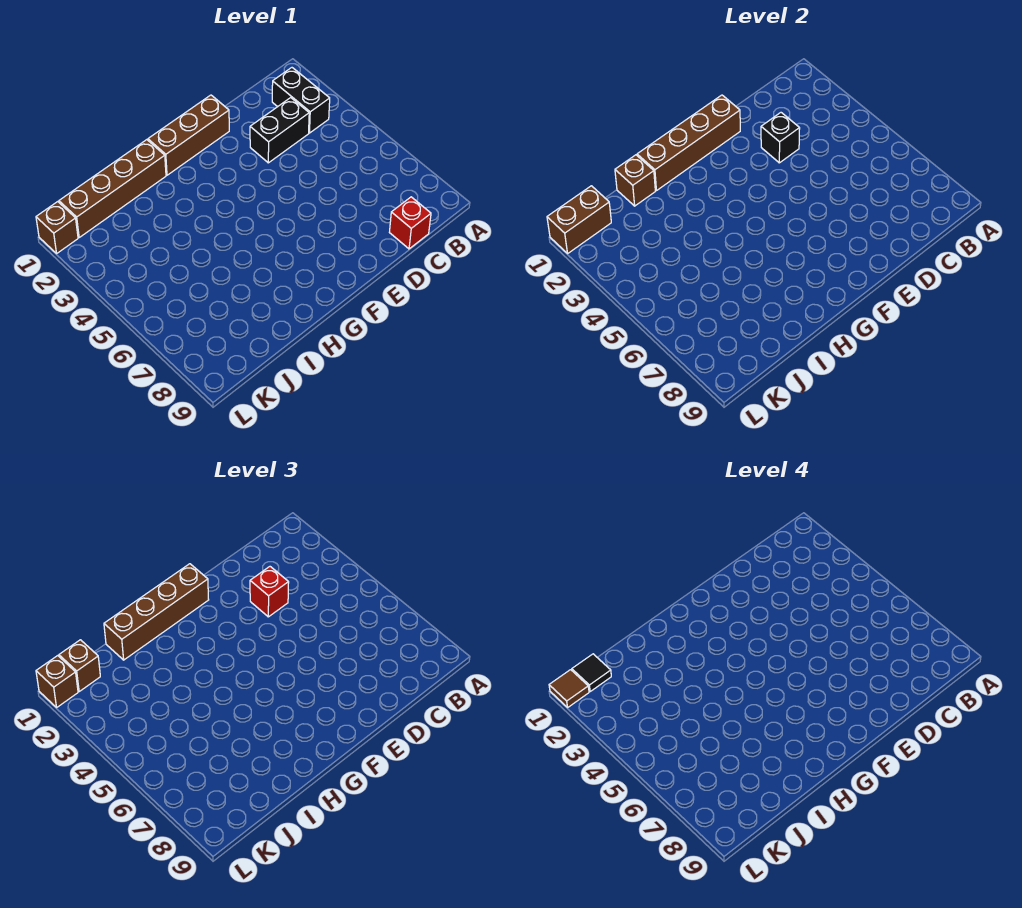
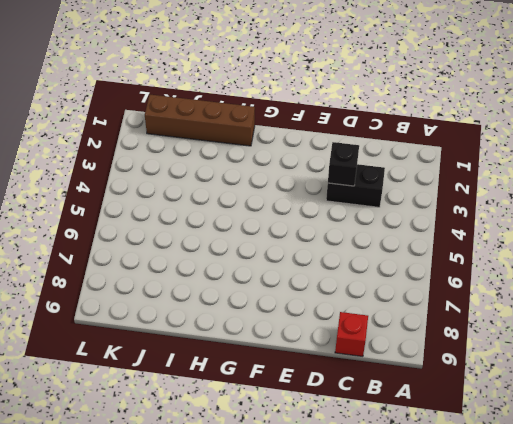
none -> black brick B2:B3 level 1
none -> brown brick E1:G1 level 1
none -> brown brick L1 level 1

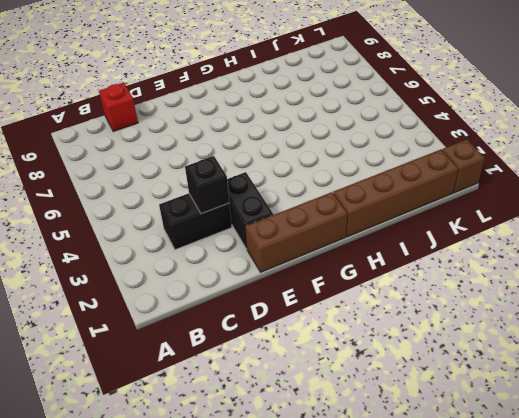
black brick E2:E3 level 1 -> black brick B2:B3 level 1
none -> brown brick E1:H1 level 2
none -> brown brick I1 level 2
none -> brown brick K1:L1 level 2

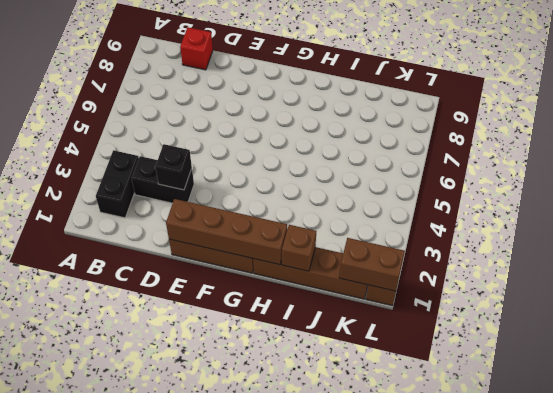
none -> red brick D3 level 3
none -> brown brick F1:I1 level 3
none -> brown brick K1 level 3

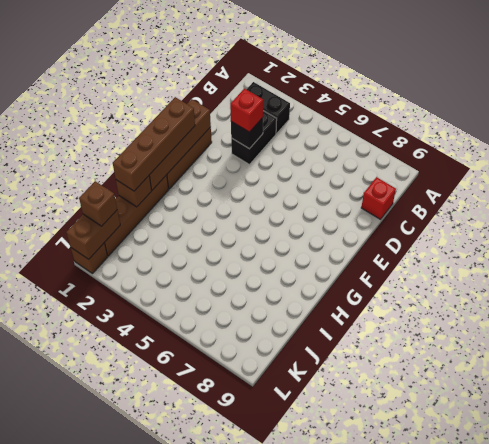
none -> brown brick L1 level 3
none -> black tile K1 level 4
none -> brown tile L1 level 4

